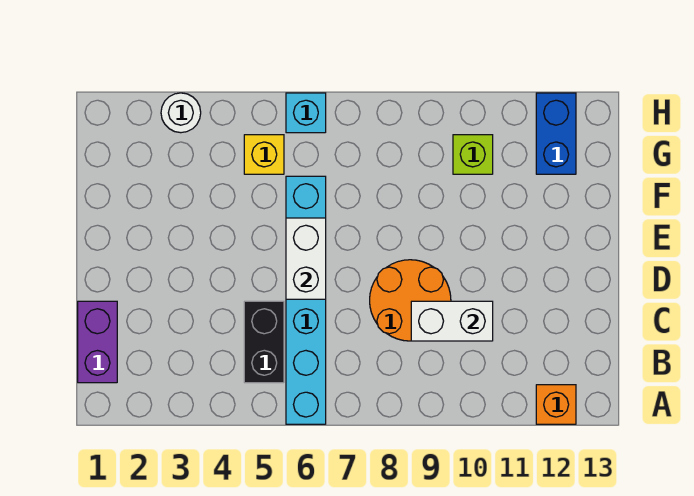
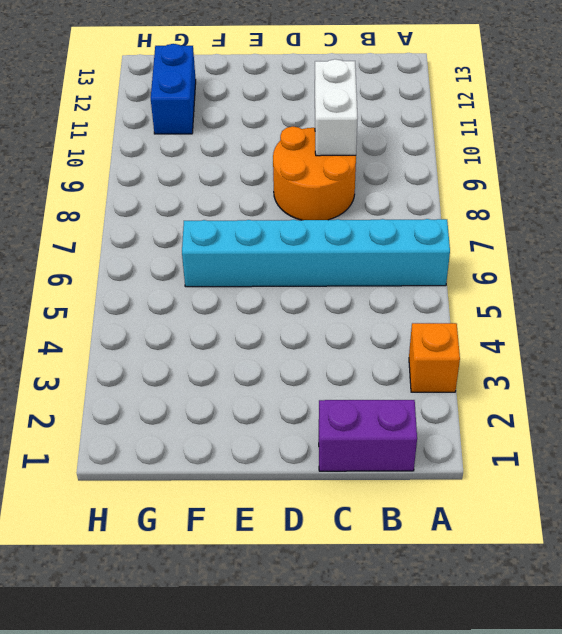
orange brick A3 level 1 -> orange brick A12 level 1
blue brick G11:G12 level 1 -> blue brick G12:H12 level 1
none -> black brick B5:C5 level 1
none -> yellow brick G5 level 1
none -> lime brick G10 level 1

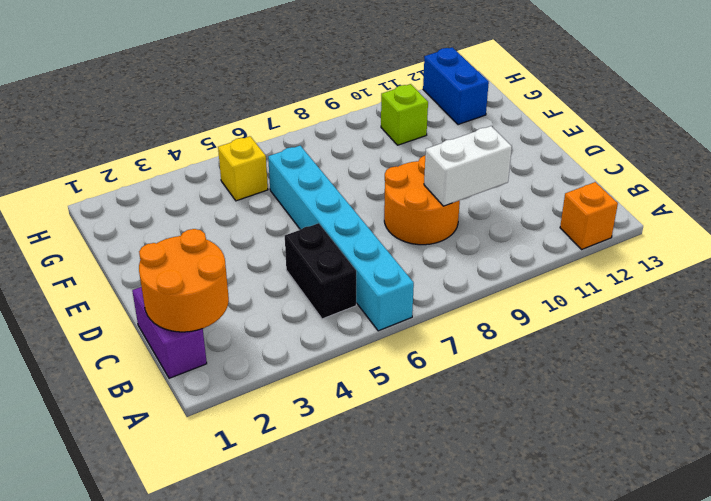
orange round brick B1:C2 level 2 -> none
none -> white round brick H3 level 1
none -> cyan brick H6 level 1
none -> white brick D6:E6 level 2

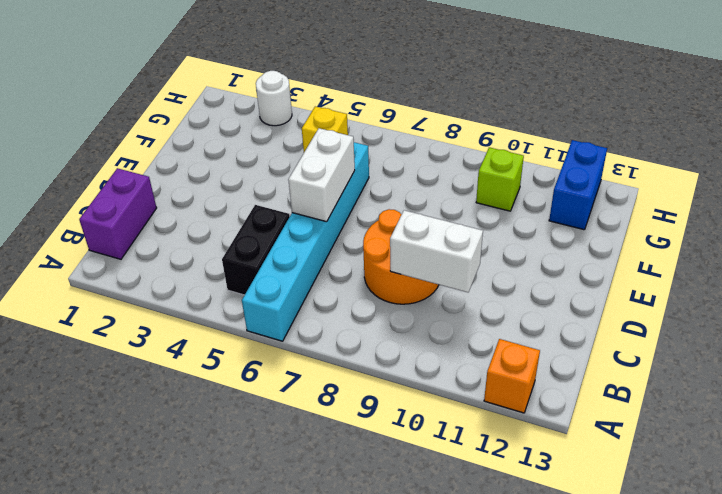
none -> cyan brick H6 level 1

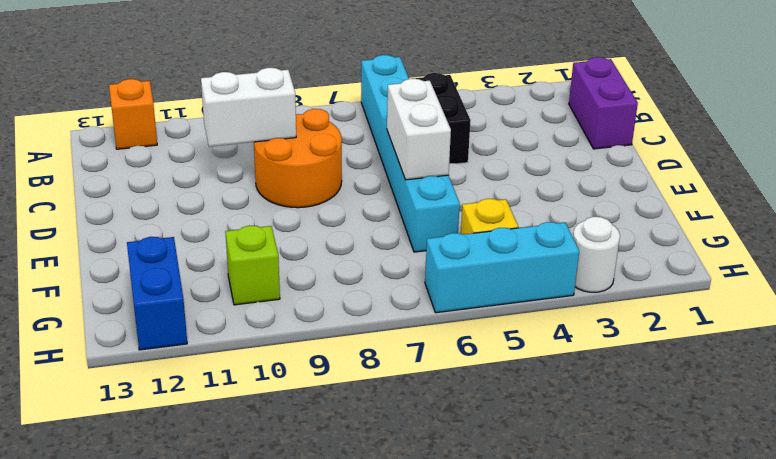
cyan brick H4:H6 level 1 -> cyan brick H6 level 1

